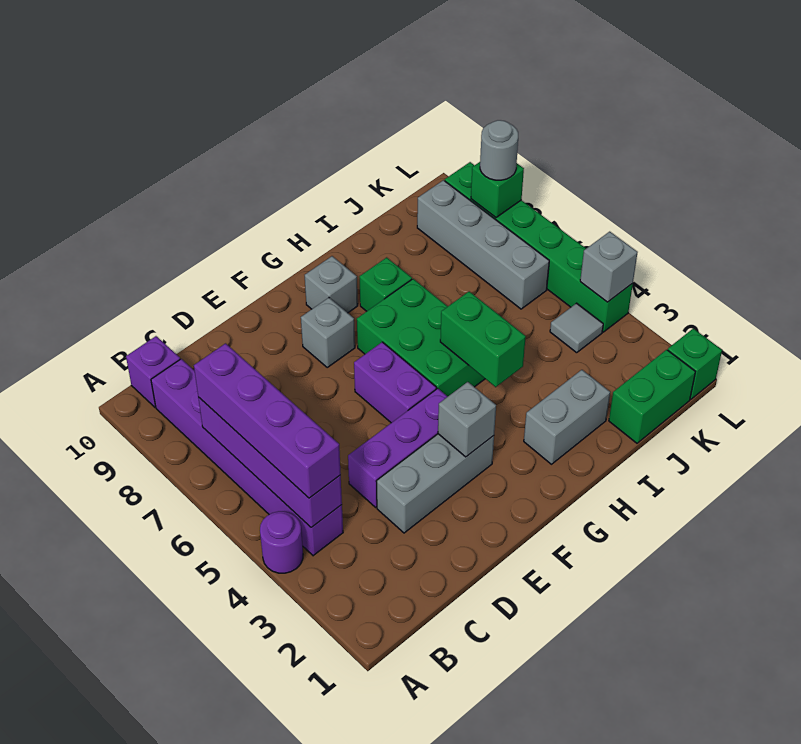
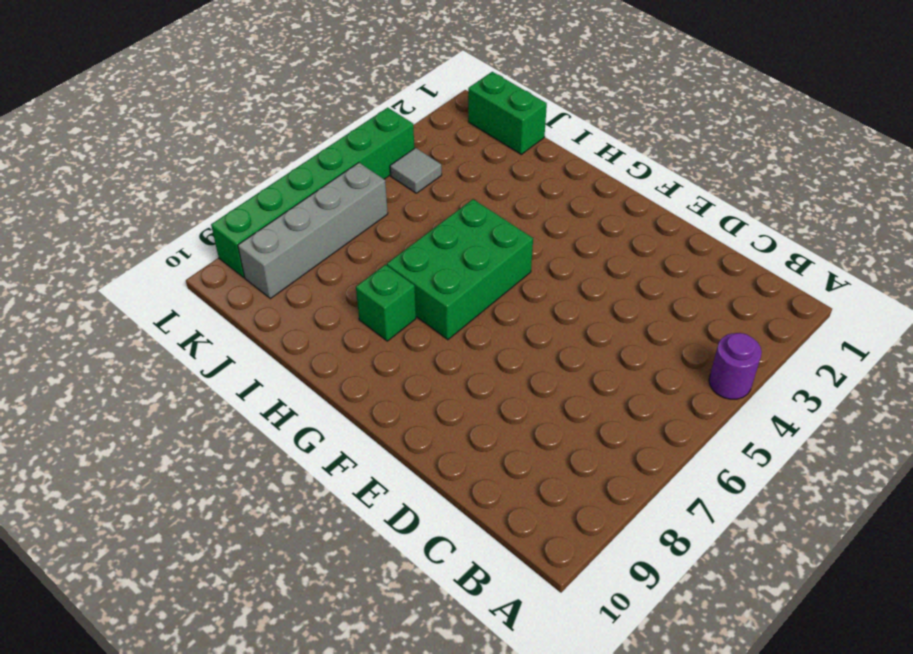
none -> purple brick B4:B9 level 1
none -> purple brick B10 level 1
none -> grey brick D3:F3 level 1

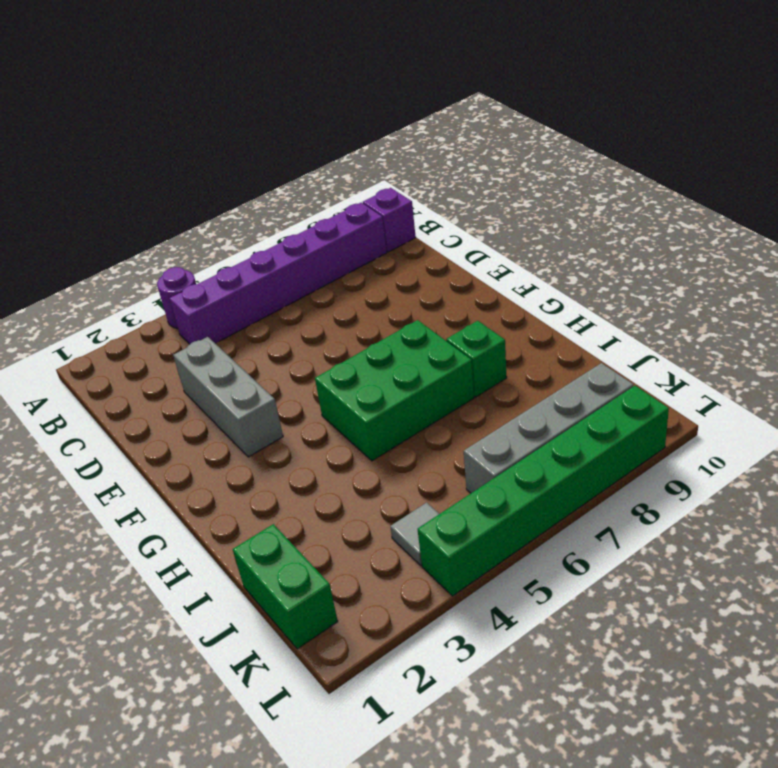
none -> purple brick D4:F4 level 1
none -> purple brick F5:F6 level 1
none -> grey brick F8 level 1

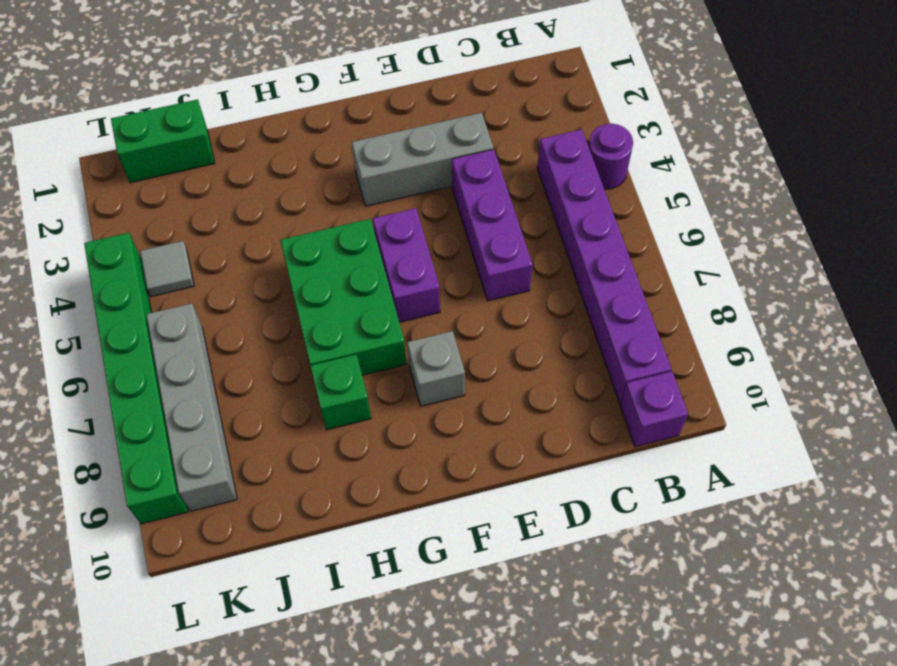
purple brick D4:D6 level 1 -> purple brick D4:F4 level 1
none -> grey brick G9 level 1
none -> grey brick H2:I2 level 1
none -> green brick L1 level 1

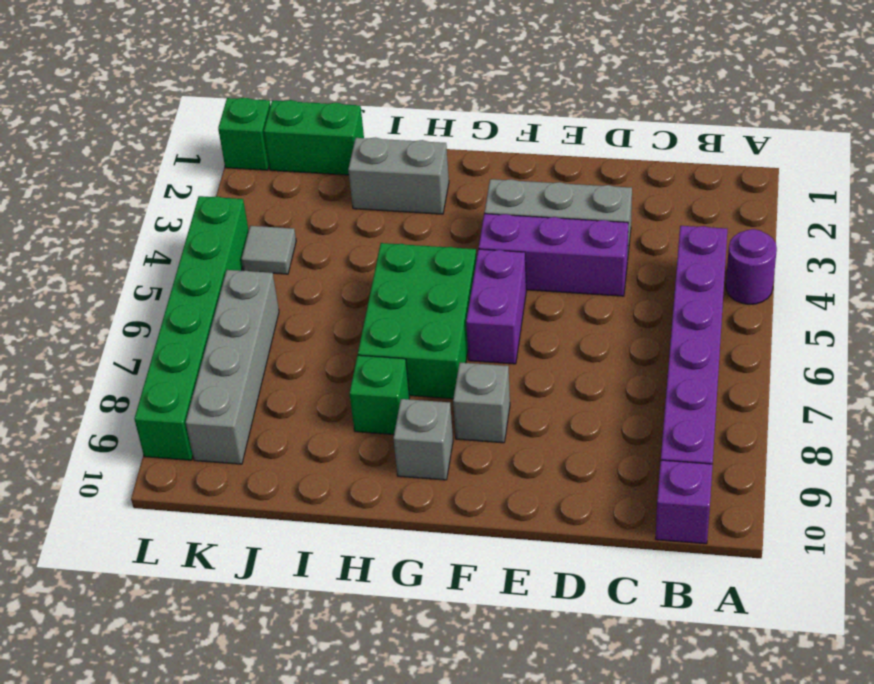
none -> purple brick B4:B7 level 2
none -> grey brick F3 level 2
none -> green brick H4:H5 level 2

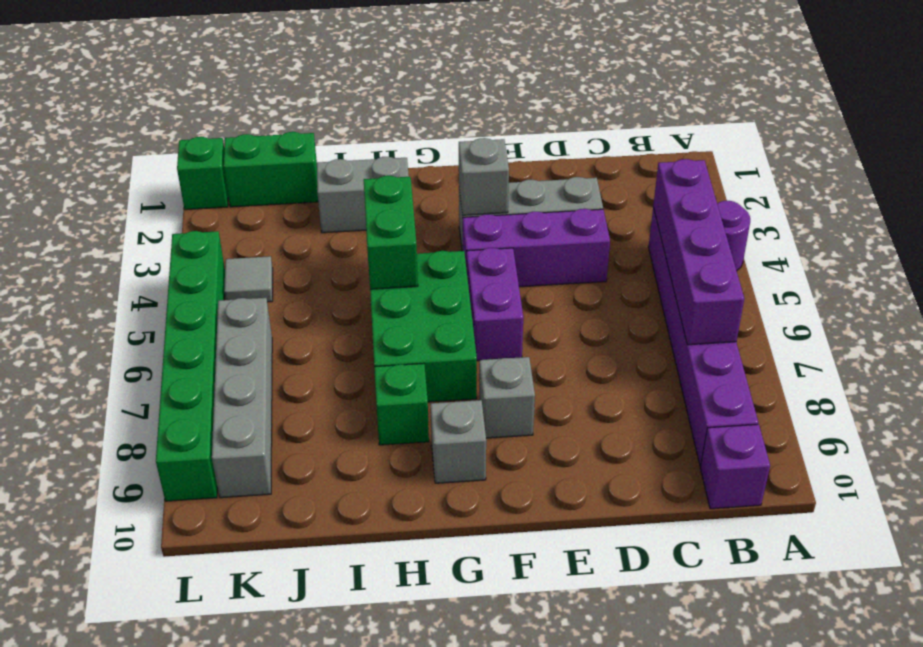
none -> grey brick L4 level 2
none -> green brick L8 level 2
none -> purple brick B4:B7 level 3

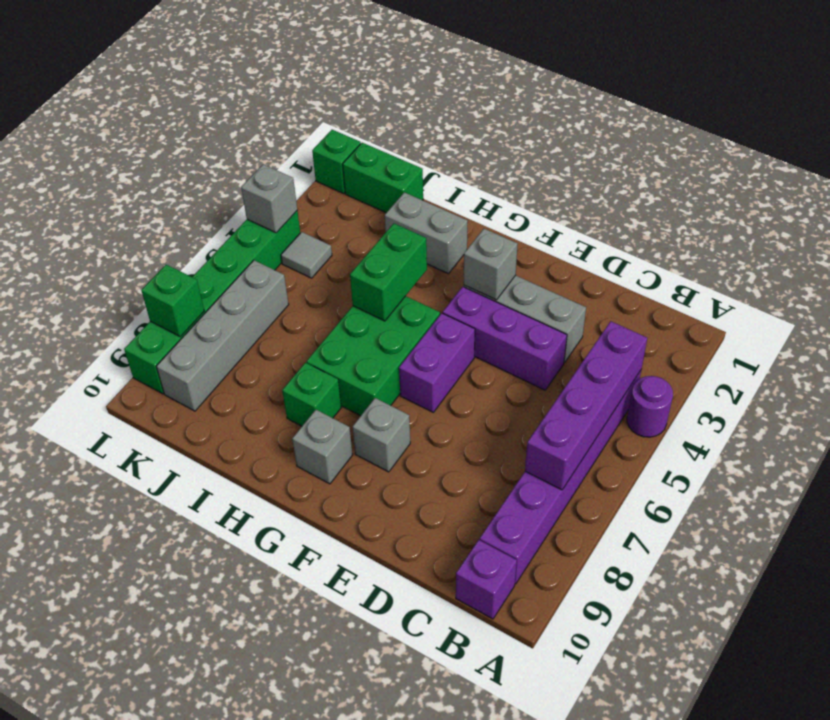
none -> purple brick B4:B7 level 3
none -> grey round brick L8 level 3

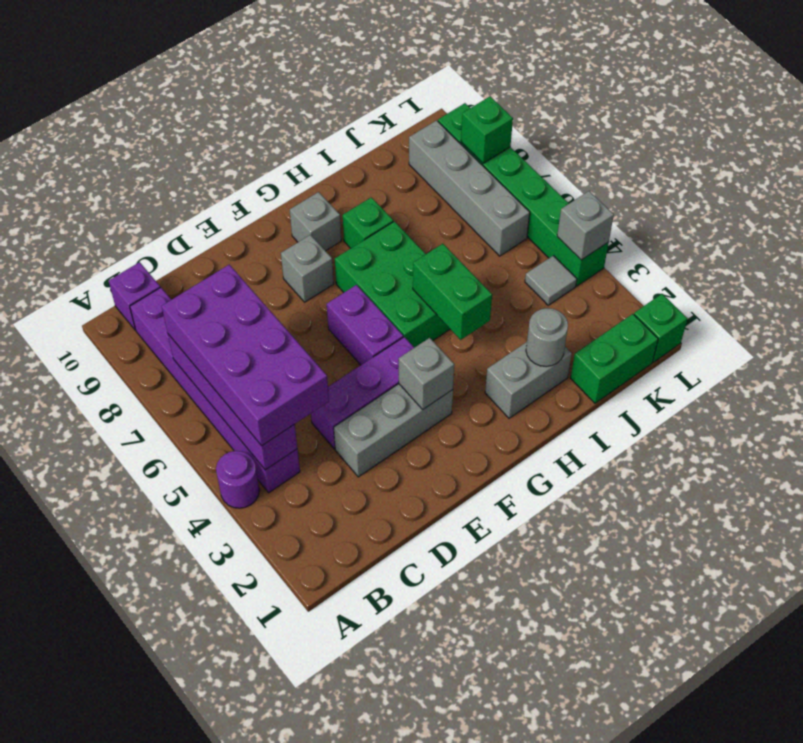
purple brick B4:C7 level 3 -> purple brick B4:B7 level 3
grey round brick I2 level 2 -> grey round brick L8 level 3

